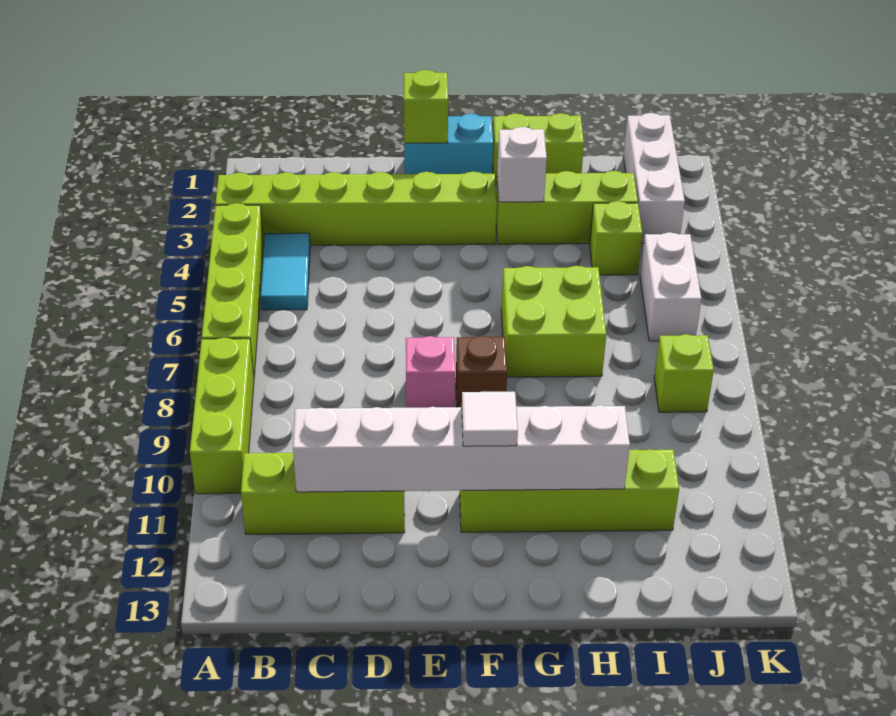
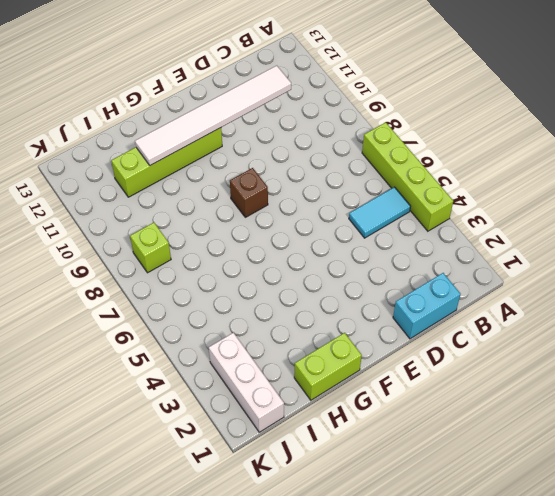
cyan tile B5:C5 level 1 -> cyan tile B4:B5 level 1
cyan brick C1:D1 level 1 -> cyan brick E1:F1 level 1
white tile C11:H11 level 2 -> white brick C11:H11 level 2
none -> lime brick A3:F3 level 1
none -> lime brick A8:A10 level 1
none -> lime brick B11:D11 level 1

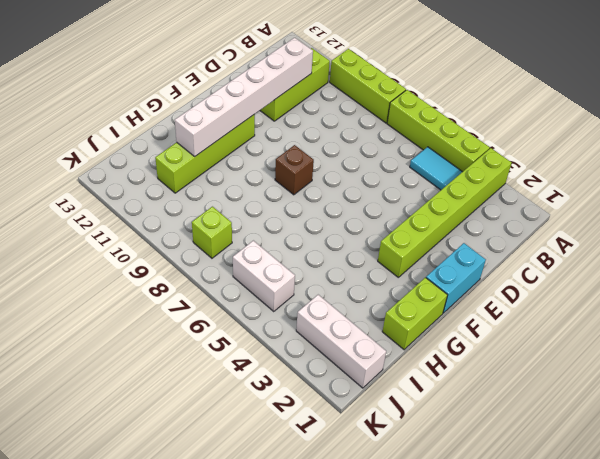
none -> pink brick E8 level 1
none -> lime brick G3:I3 level 1
none -> lime brick G6:H7 level 1

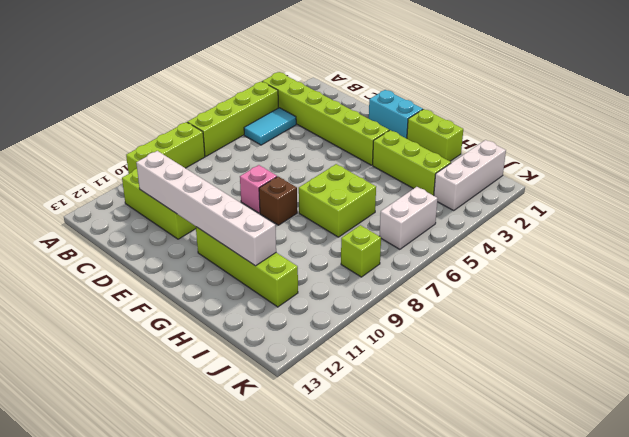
none -> lime brick I4 level 1
none -> lime brick E1 level 2
none -> white brick G3 level 2

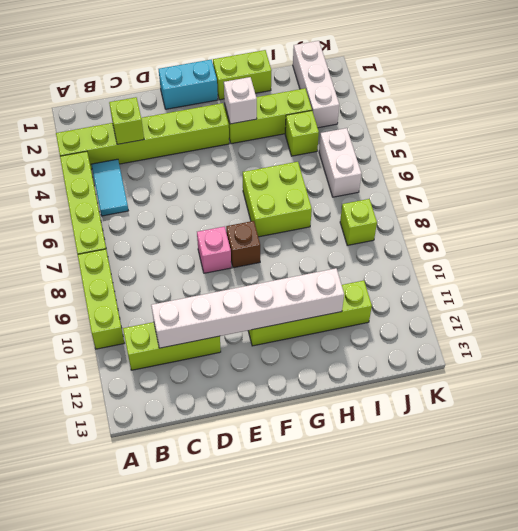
lime brick C3 level 2 -> lime brick E1 level 2
none -> white tile F11 level 3

